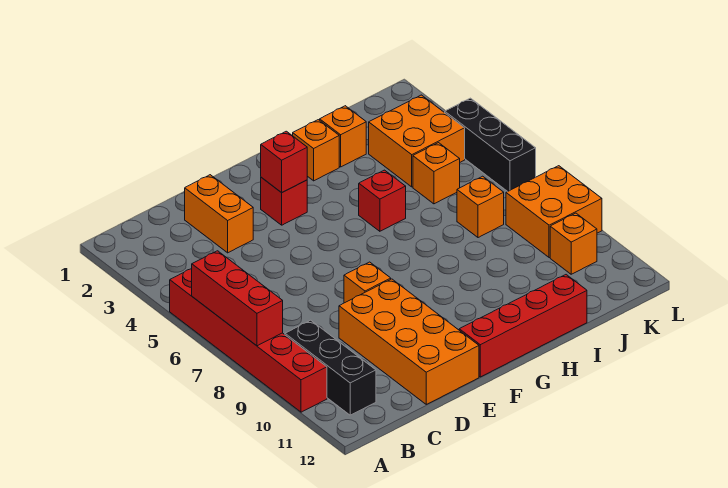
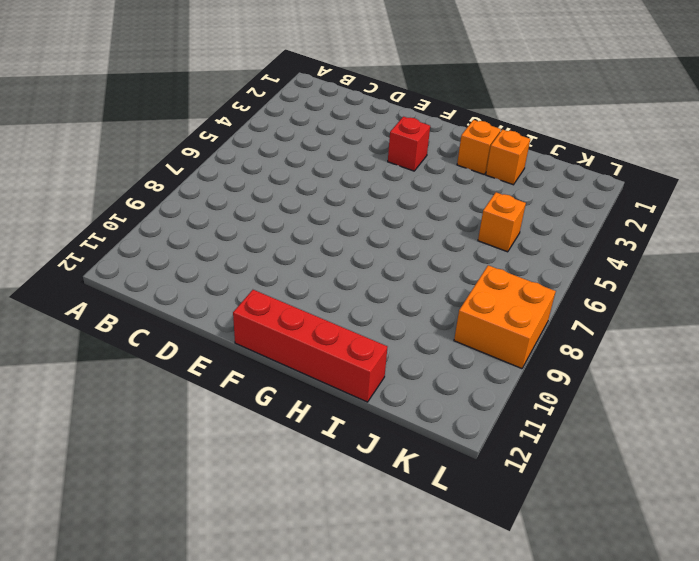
none -> red brick A5:A10 level 1
none -> black brick B9:B11 level 1
none -> orange brick D2:D3 level 1

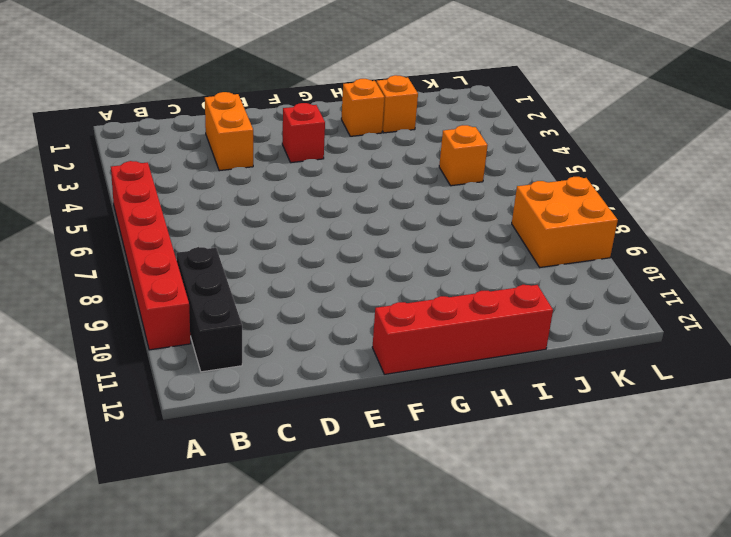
none -> orange brick D9:E12 level 1
none -> orange brick E8 level 1
none -> red brick H5 level 1

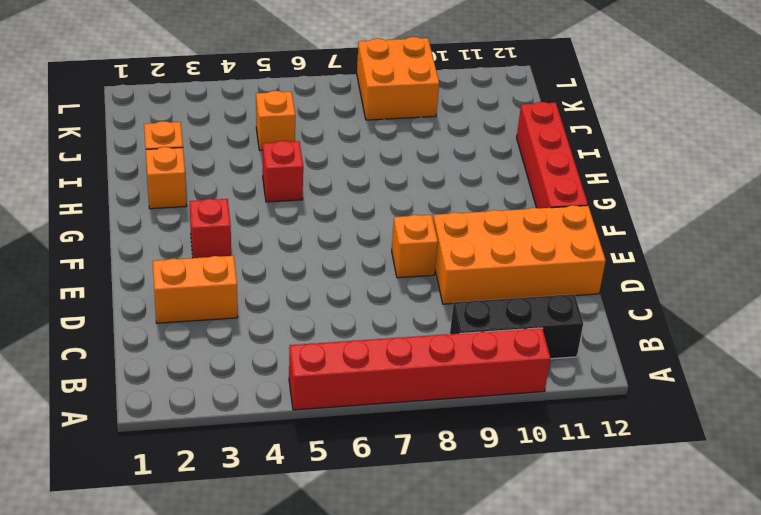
none -> orange brick J3:K4 level 1
none -> orange brick J7 level 1
none -> orange brick K10 level 1

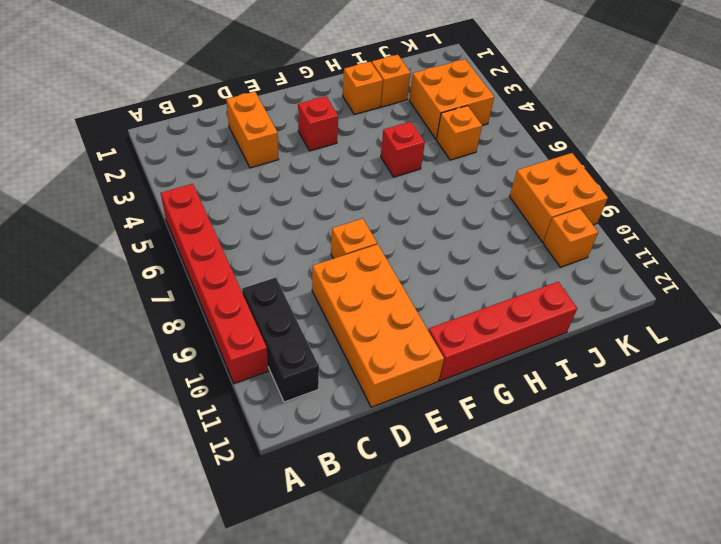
none -> orange brick J7 level 1
none -> black brick L4:L6 level 1
none -> red brick A6:A8 level 2

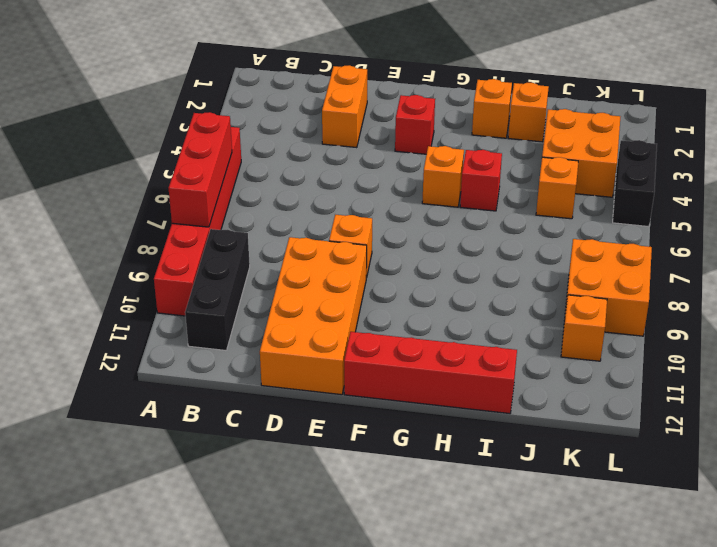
orange brick G5 level 1 -> orange brick J7 level 1
black brick L4:L5 level 1 -> black brick L4:L6 level 1
none -> red brick F3 level 2

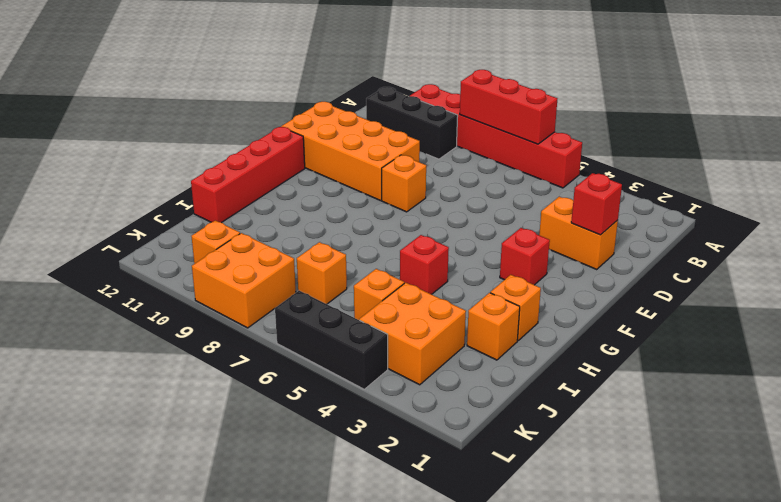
red brick D2 level 2 -> red brick F3 level 2

